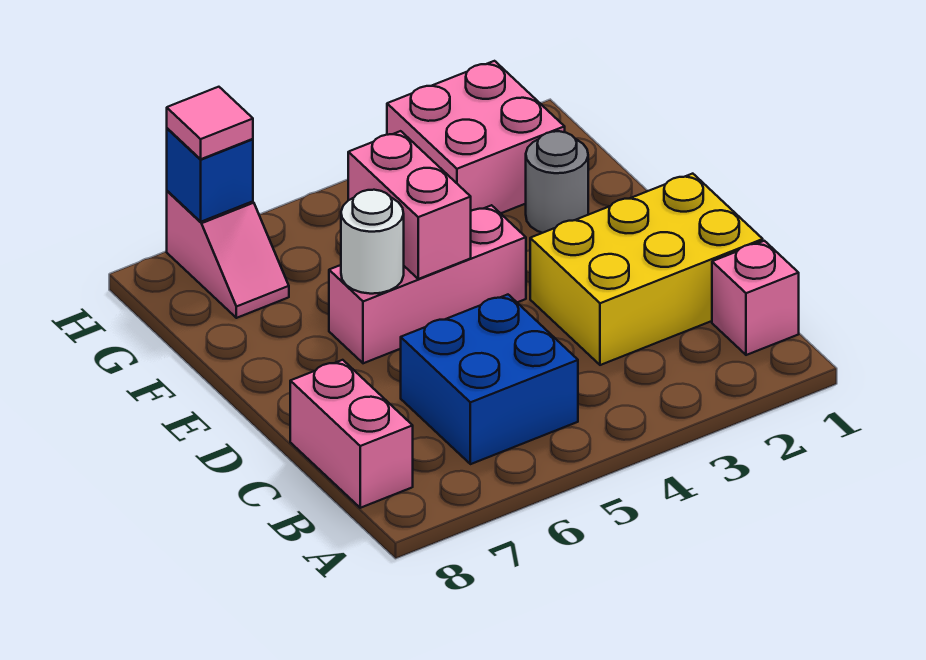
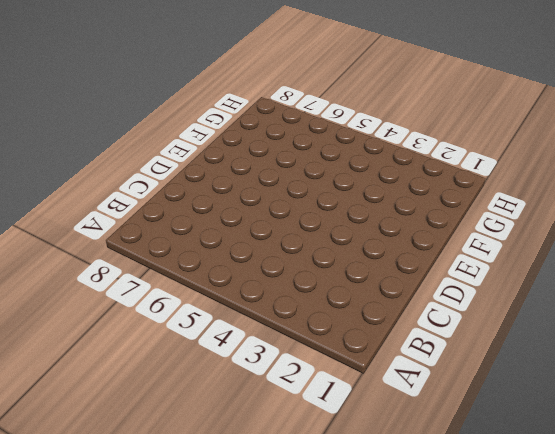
none -> pink brick B1 level 1
none -> blue brick B5:C6 level 1
none -> pink brick B8:C8 level 1

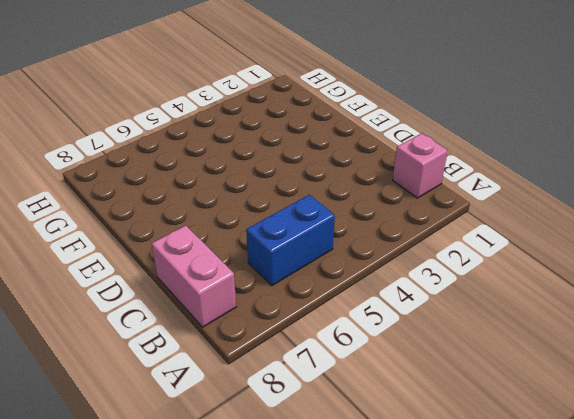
blue brick B5:B6 level 1 -> blue brick B5:C6 level 1
none -> yellow brick C1:D3 level 1
none -> pink brick E4:E6 level 1
none -> grey round brick F2 level 1

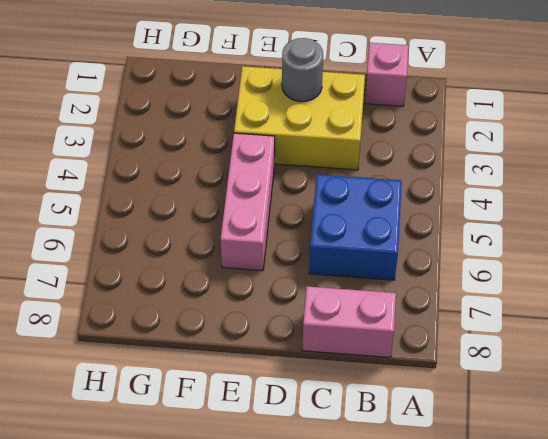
yellow brick C2:E3 level 1 -> yellow brick C1:D3 level 1
grey round brick D2 level 2 -> grey round brick F2 level 1
none -> pink brick G2:H3 level 1
none -> pink slope G7:H7 level 1 top H
none -> pink brick E5:F5 level 2

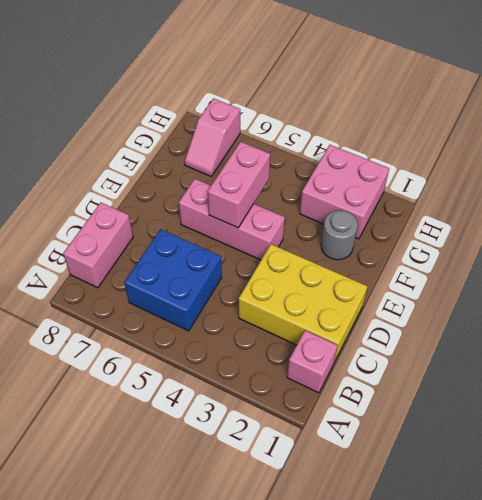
none -> white round brick E6 level 2
none -> blue brick H7 level 2
none -> pink tile H7 level 3

